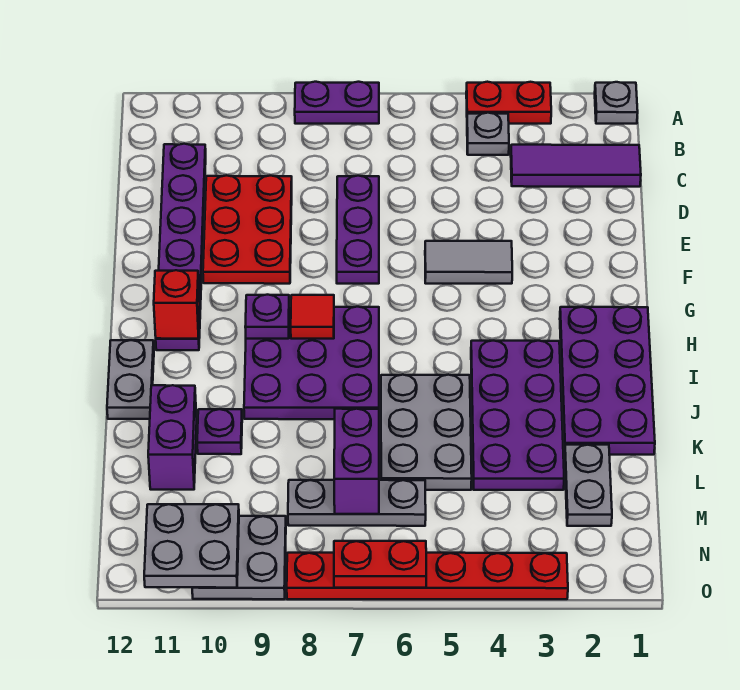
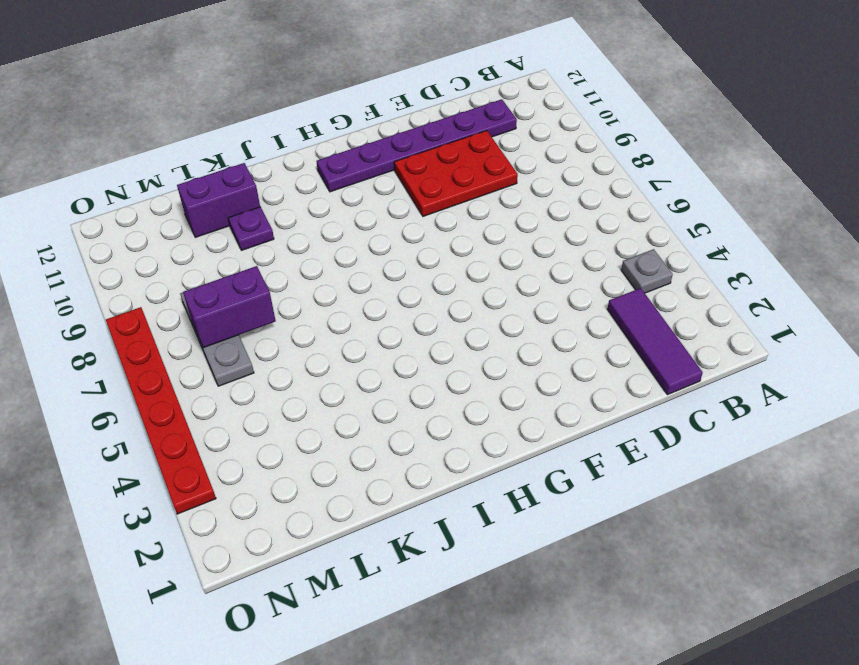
none -> grey plate A1 level 1
none -> red plate A3:A4 level 1
none -> purple plate A7:A8 level 1

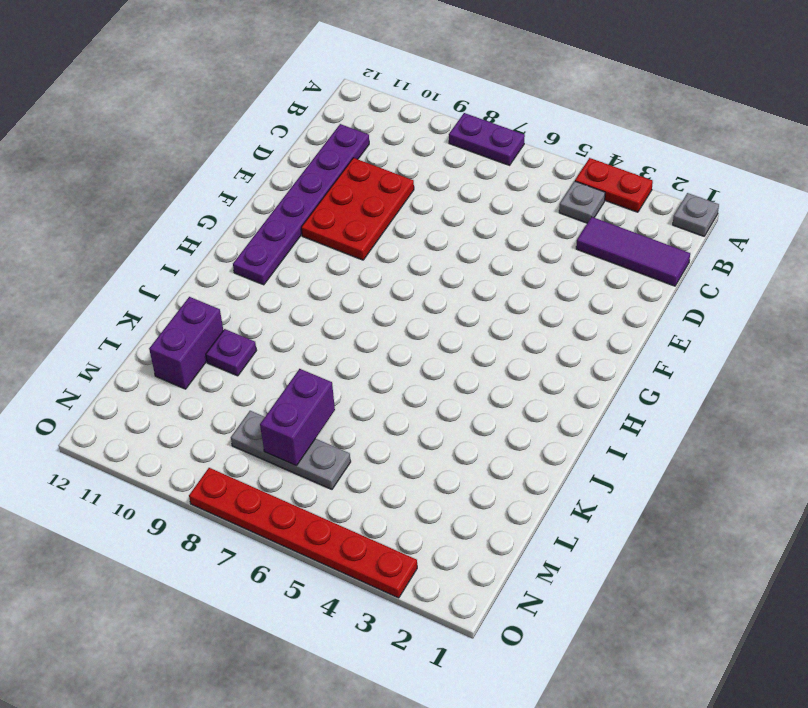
none -> purple plate D7:F7 level 1
none -> grey tile F4:F5 level 1
none -> purple plate H1:K2 level 1

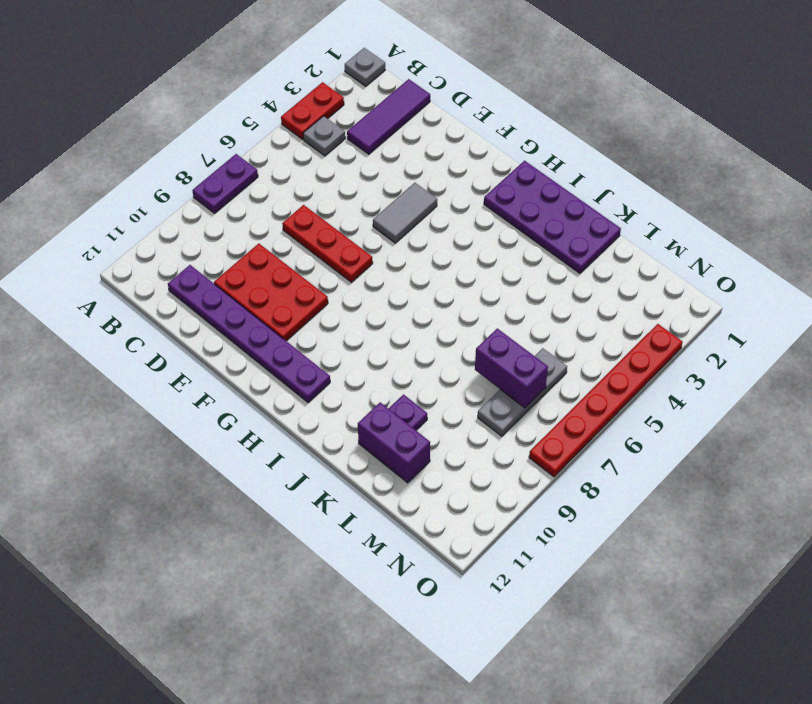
red plate D7:F7 level 1 -> purple plate D7:F7 level 1
none -> purple plate H7:J9 level 1
none -> purple plate I3:L4 level 1
none -> grey plate I12:J12 level 1

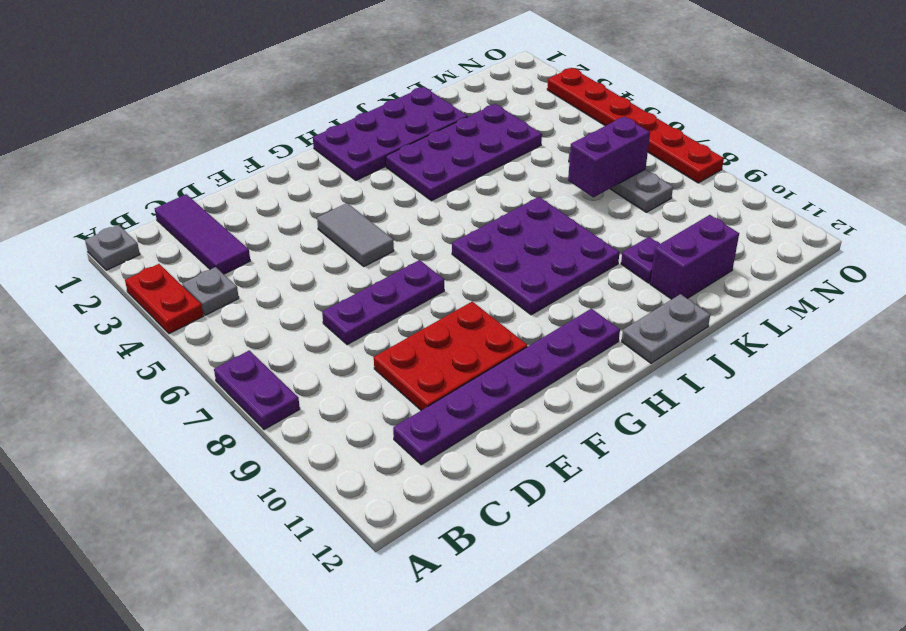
none -> grey plate J5:L6 level 1
none -> grey plate L2:M2 level 1
none -> grey plate N9:O10 level 1

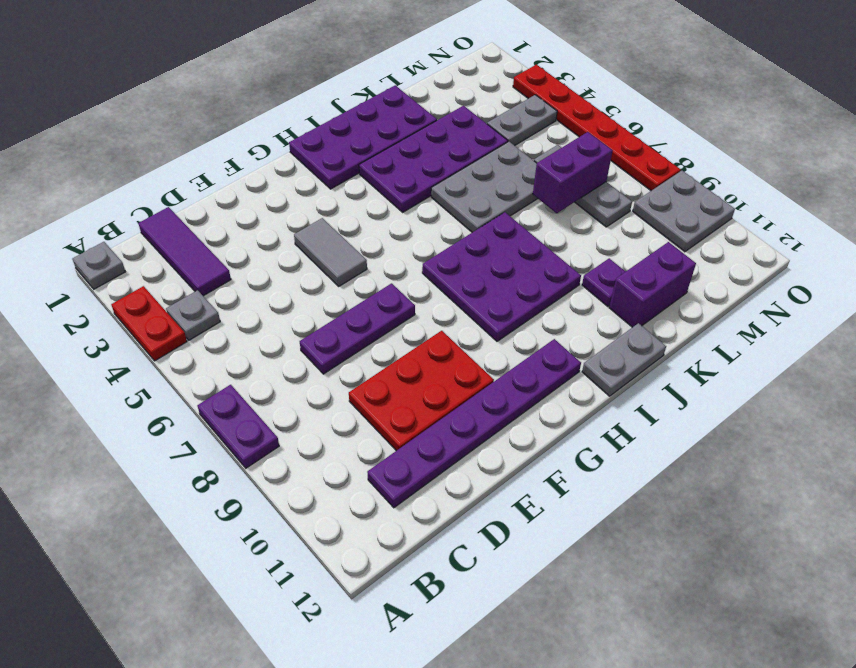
grey plate M4:N4 level 1 -> grey plate L2:M2 level 1
none -> red tile H8 level 2
none -> purple plate H9 level 2
none -> red brick H11 level 2

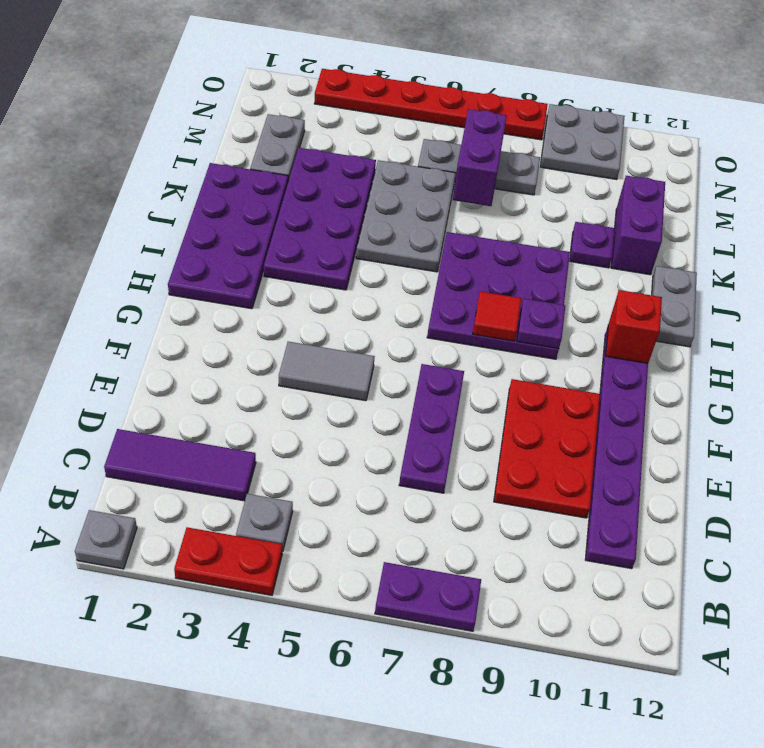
none -> grey plate N10:O11 level 2
none -> red plate O6:O7 level 2

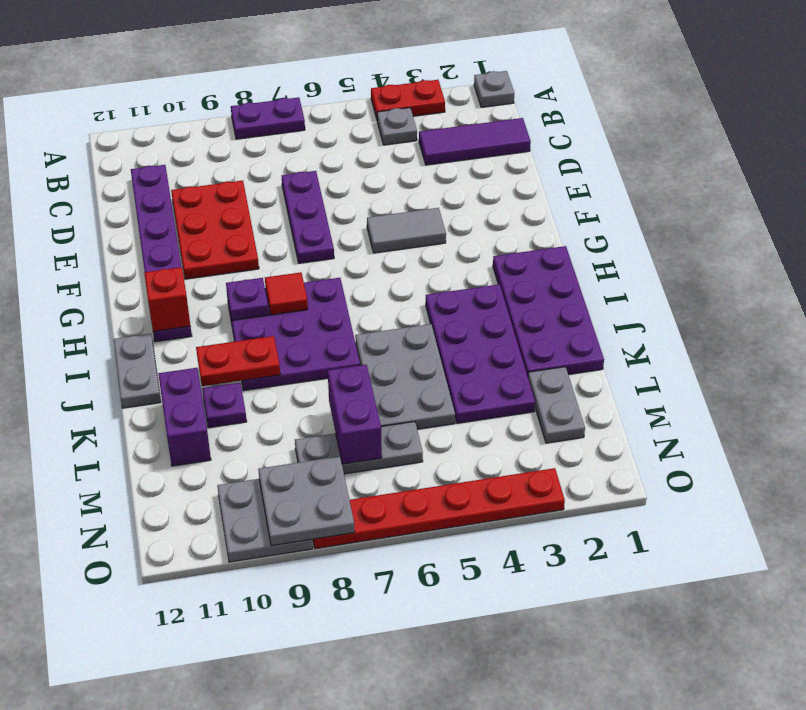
red plate J9:J10 level 2 -> red plate O6:O7 level 2
grey plate N8:O9 level 2 -> grey plate N10:O11 level 2

